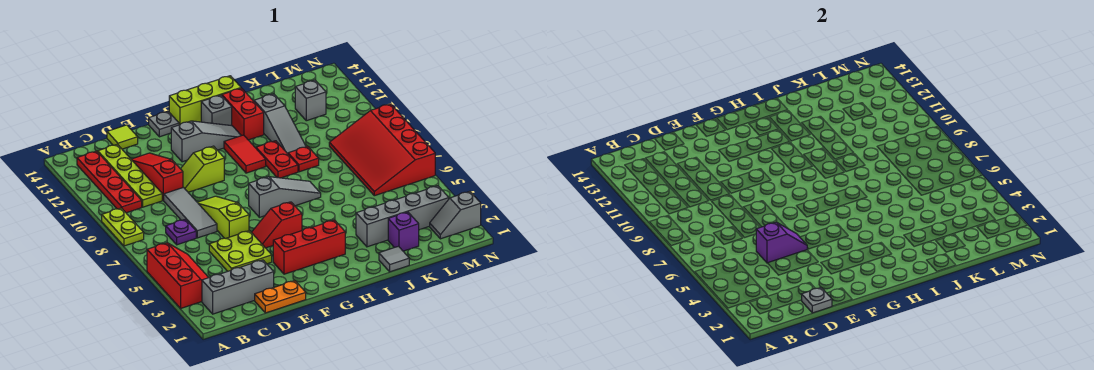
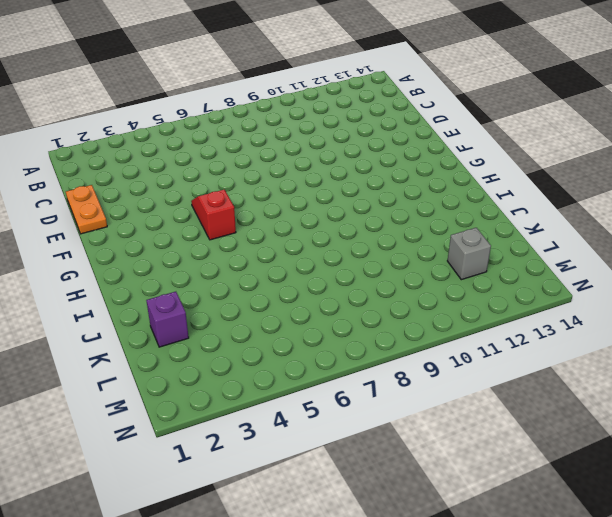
none -> red slope A3:B5 level 1 top A
none -> lime plate A8:A9 level 1
none -> grey brick B2:D2 level 1
none -> red plate B10:B13 level 1

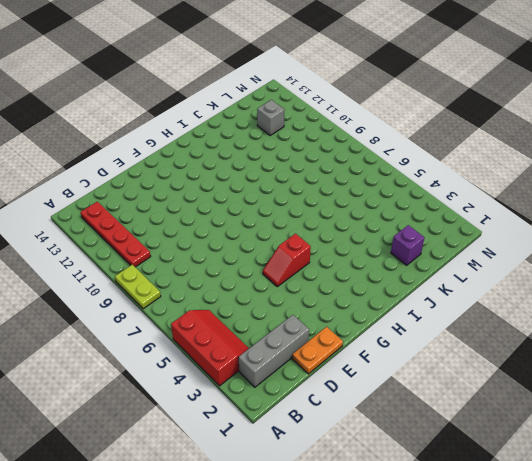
none -> purple plate C7 level 1
none -> lime plate C10:C13 level 1
none -> lime plate D4:E5 level 1
none -> grey tile D7:D9 level 1

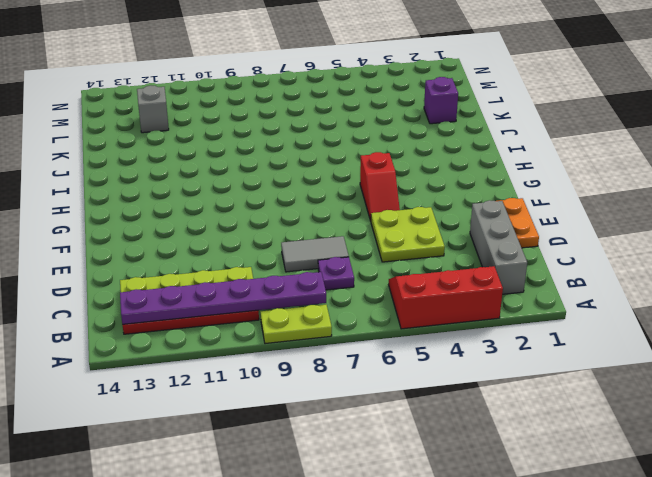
purple plate B8:B13 level 2 -> none
grey tile D7:D8 level 1 -> grey tile D7:D9 level 1
none -> red slope D10:D12 level 1 top 10
none -> lime tile D14 level 1
none -> lime slope E6:E8 level 1 top 6
none -> lime slope E10:F10 level 1 top F

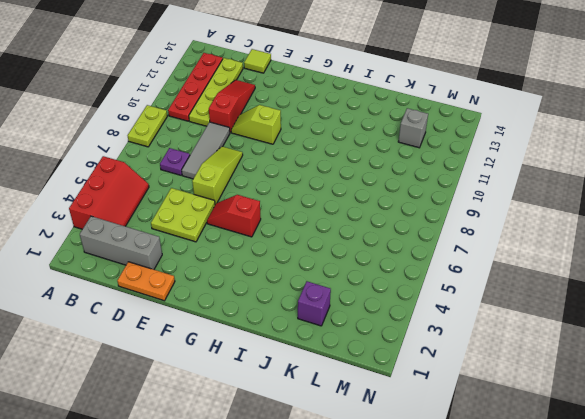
none -> red brick F3:H3 level 1
none -> grey slope F12:H12 level 1 top F
none -> grey plate F14 level 1
none -> grey slope G7:I7 level 1 top G

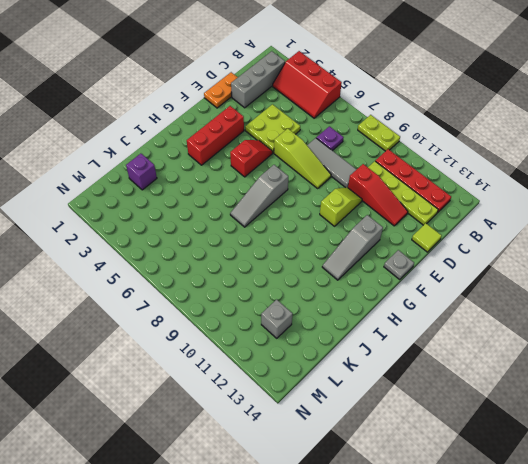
none -> lime brick G14:I14 level 1
none -> red tile H10:H11 level 1
none -> grey brick H13 level 1
none -> red plate I9:I10 level 1

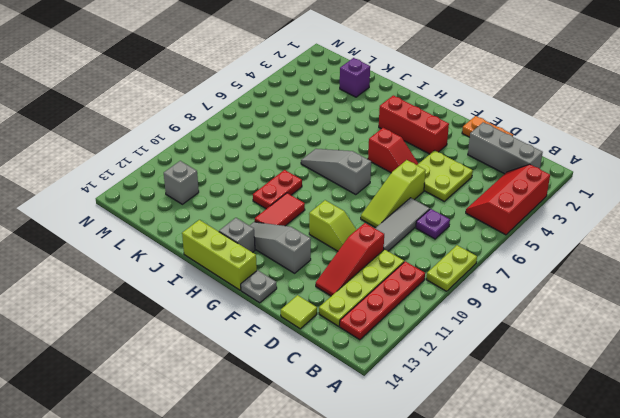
none -> red brick I12:I13 level 1
none -> grey tile J1 level 1
none -> grey brick J3:M3 level 1
none -> red plate J9 level 1

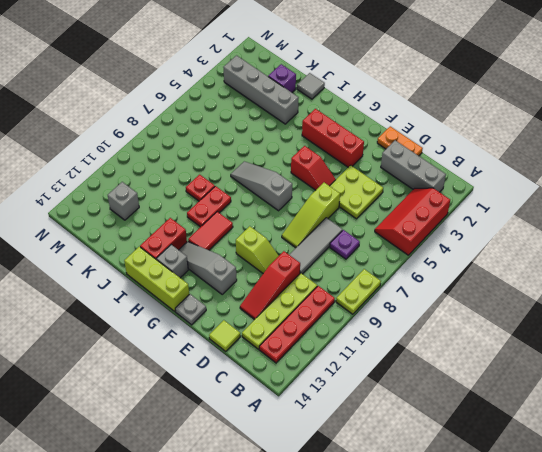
none -> grey slope J10:J12 level 1 top 12
none -> red slope L6:N9 level 1 top N
none -> grey slope M2:N2 level 1 top N
none -> grey plate D1 level 2

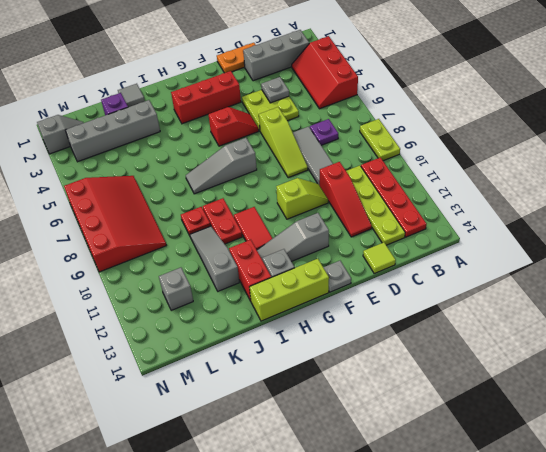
grey plate D4 level 2 -> grey plate D1 level 2
none -> purple slope D5:E5 level 2 top D

